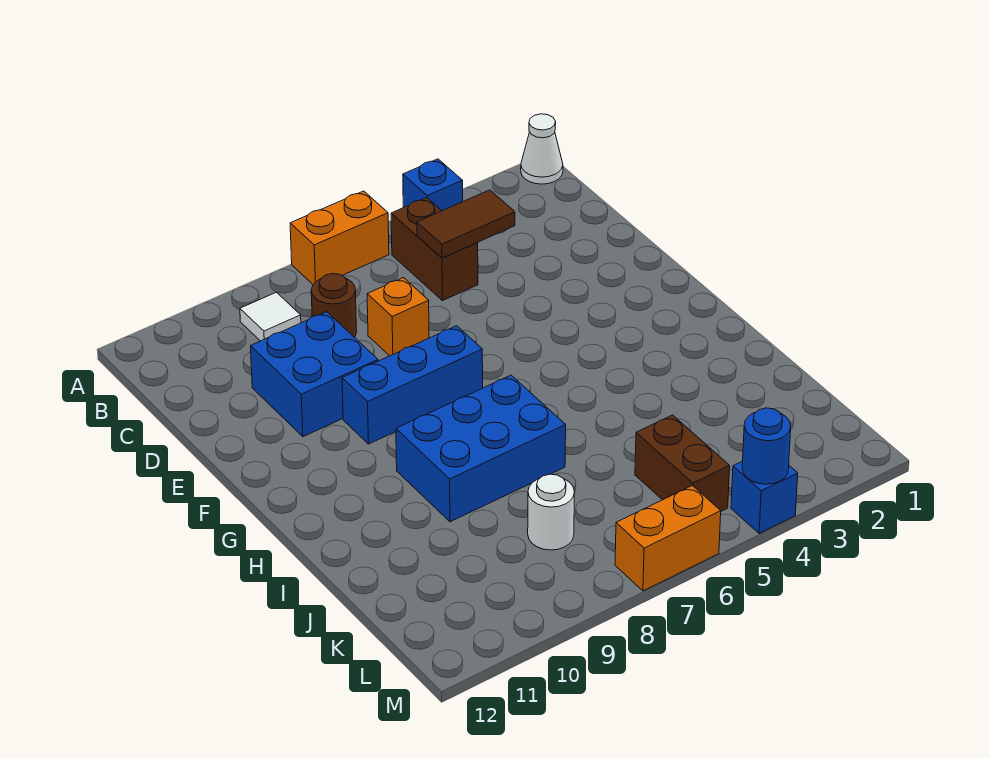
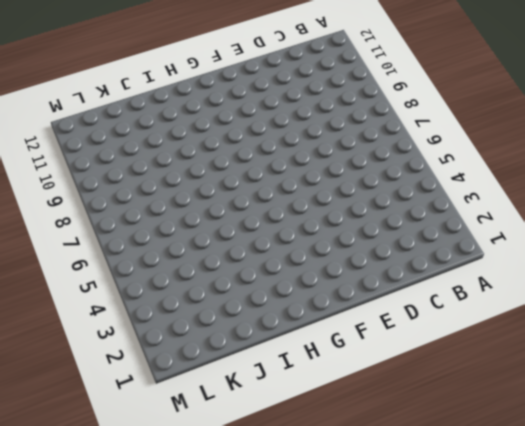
none -> white cone A1 level 1
none -> blue brick A4 level 1
none -> orange brick A6:A7 level 1

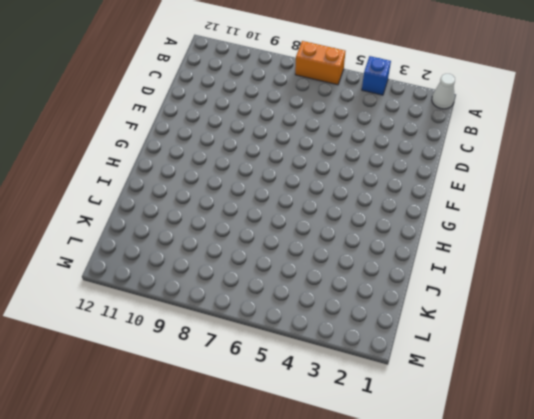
none -> brown brick B5:C5 level 1
none -> white tile B9 level 1
none -> brown round brick C8 level 1

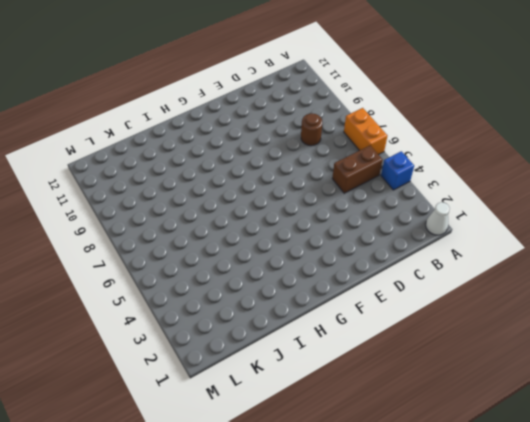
none -> white tile B9 level 1
none -> orange brick D7 level 1
none -> blue brick D9:E10 level 1

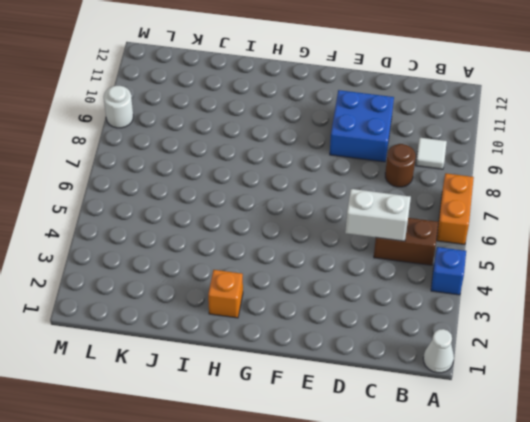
white brick C5:D5 level 2 -> brown tile C4:C5 level 2
orange brick H2 level 1 -> orange brick D7 level 1
white round brick M9 level 1 -> white round brick K8 level 1
none -> blue brick F7:F9 level 1
none -> blue brick H7:I9 level 1
none -> brown brick K5:L5 level 1

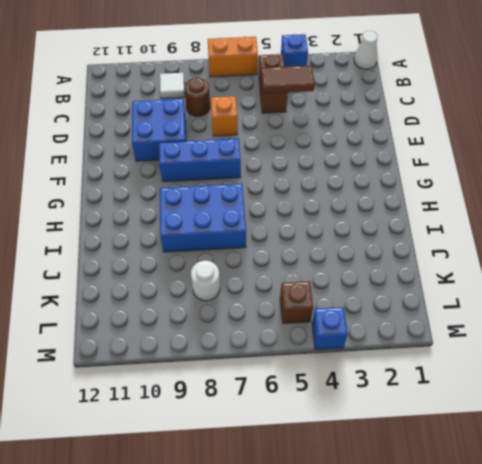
brown brick L5 level 1 -> brown brick K5:L5 level 1
none -> orange brick M6:M7 level 1
none -> blue round brick M4 level 2

